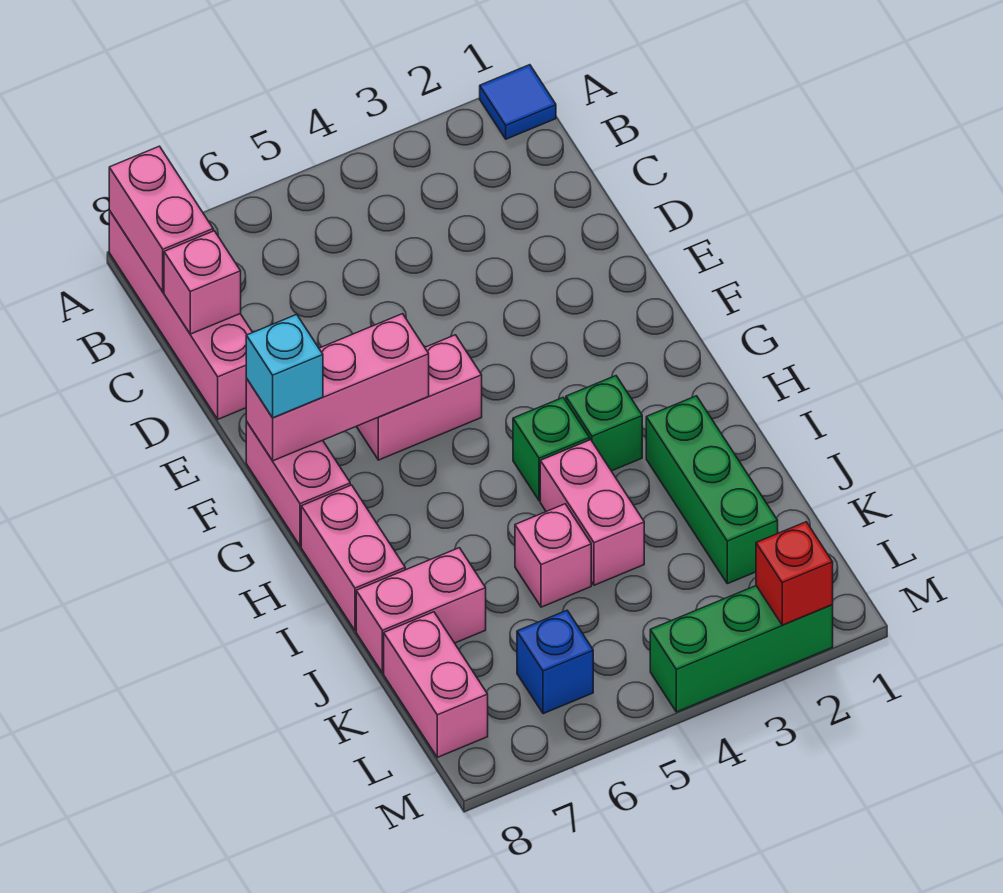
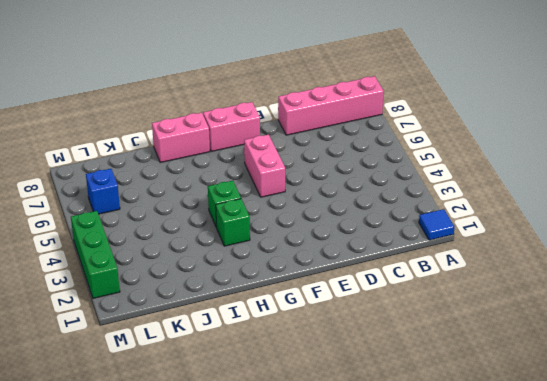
none -> green brick I2:K2 level 1
none -> pink brick I4:J4 level 1
none -> pink brick J5 level 1

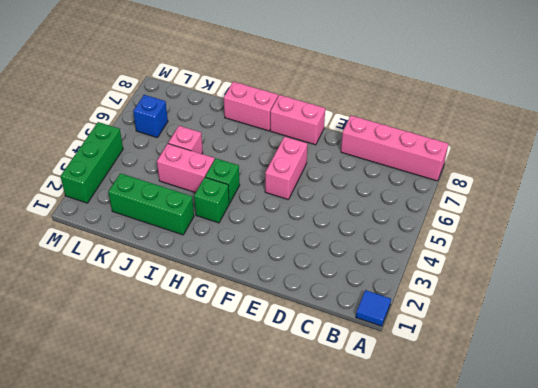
none -> pink brick J7:J8 level 1
none -> pink brick K8:L8 level 1
none -> pink brick A8:B8 level 2

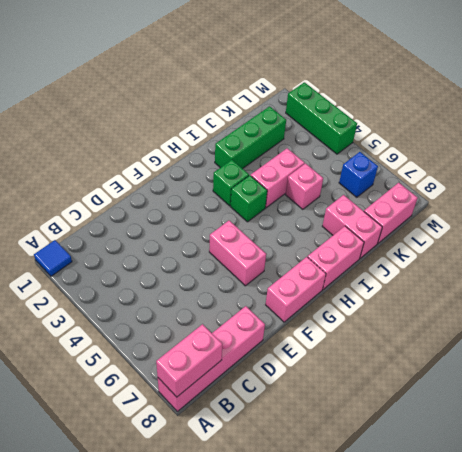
none -> pink brick C8 level 2
none -> pink brick F6:F8 level 2
none -> red brick M2 level 2

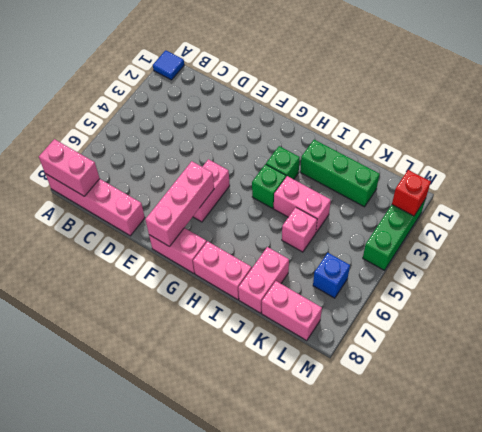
none -> pink brick C8 level 2
none -> cyan brick F8 level 3

